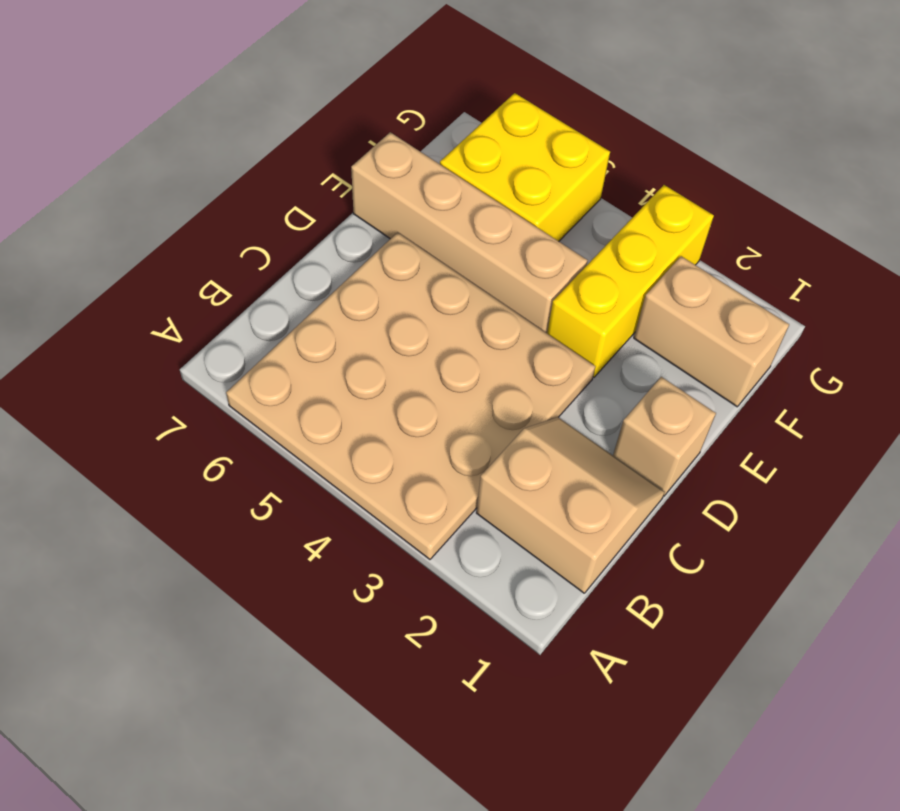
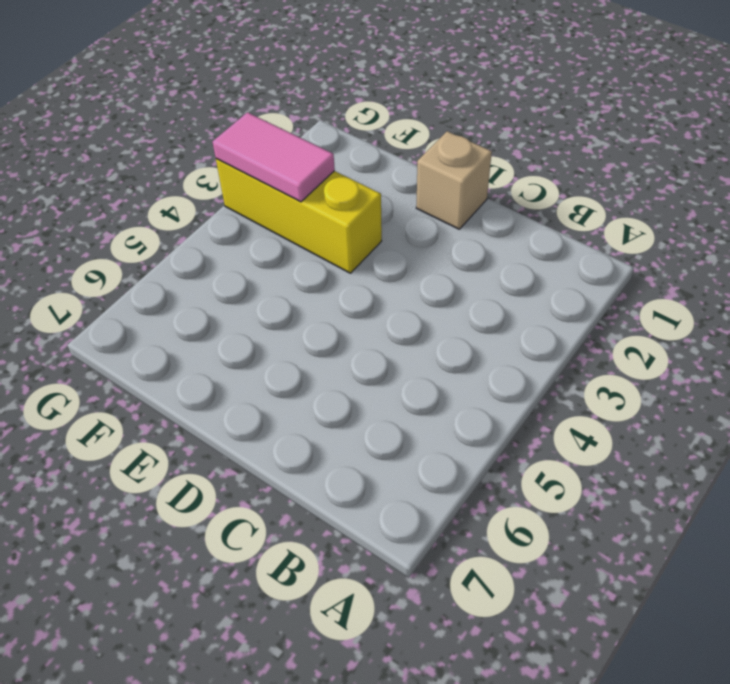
pink tile F3:G3 level 2 -> none
none -> tan plate A3:D6 level 1
none -> tan slope B1:C2 level 1 top B

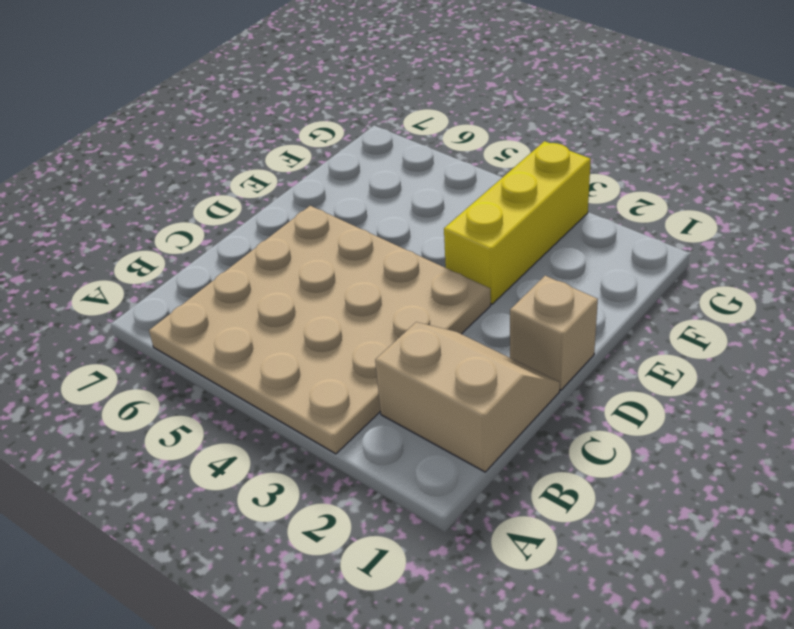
none -> tan brick E4:E7 level 1
none -> tan brick F1:F2 level 1

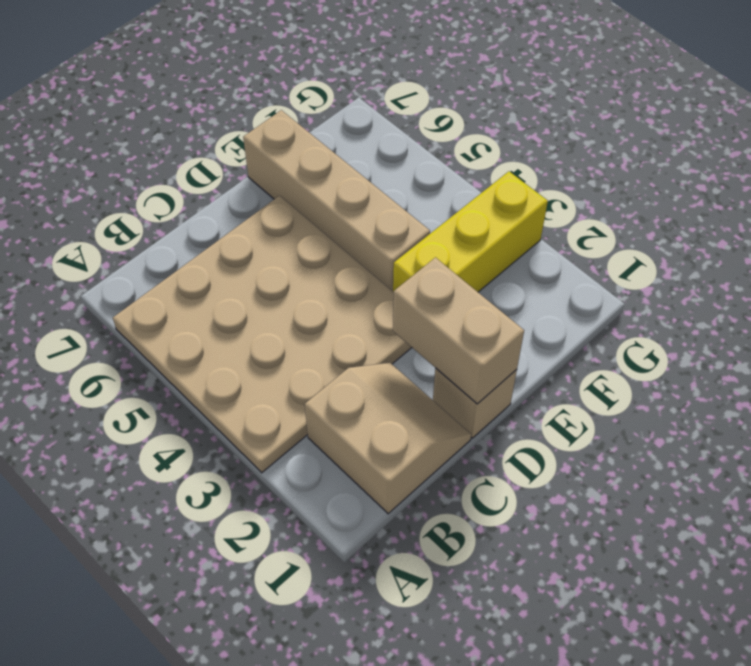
tan brick D1:D2 level 2 -> tan brick F1:F2 level 1
none -> yellow brick F5:G6 level 1

